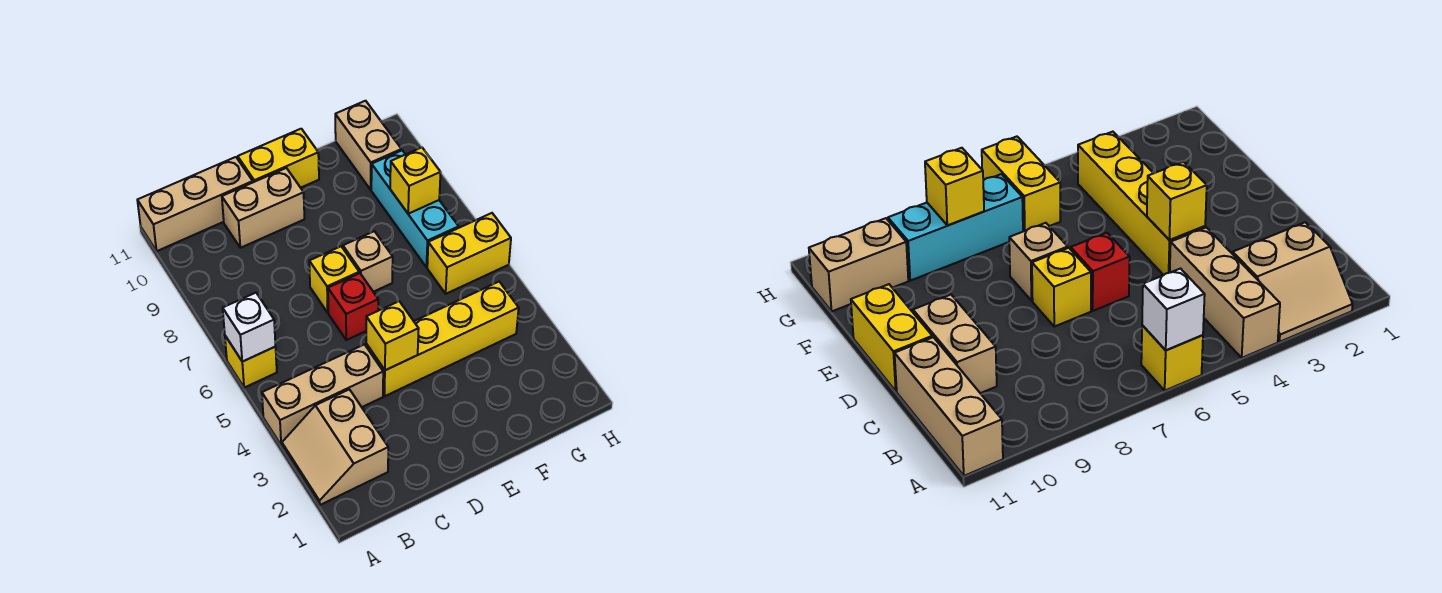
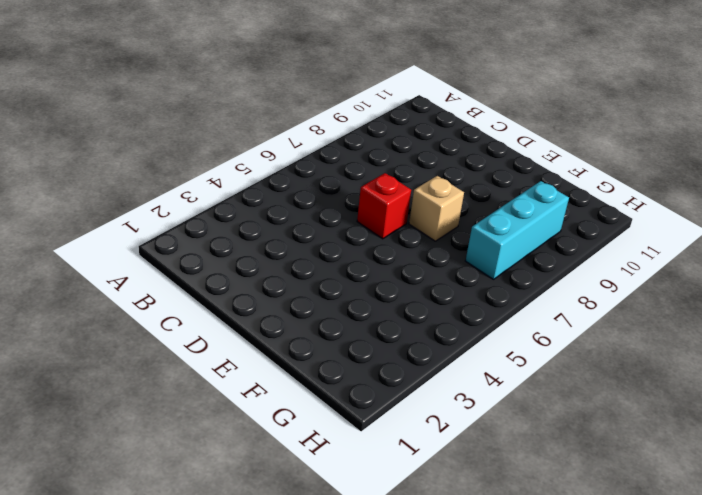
none -> tan slope A2:B3 level 1 top B
none -> tan brick A4:C4 level 1
none -> yellow brick A6 level 1

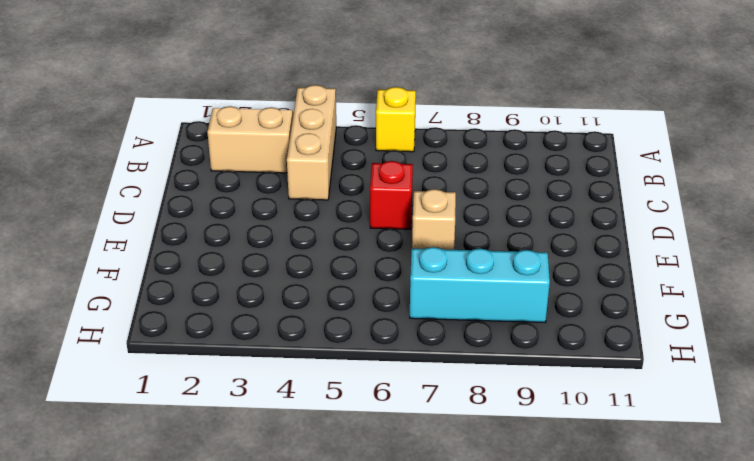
none -> tan brick A11:C11 level 1
none -> tan brick C10:D10 level 1
none -> yellow brick D4:G4 level 1

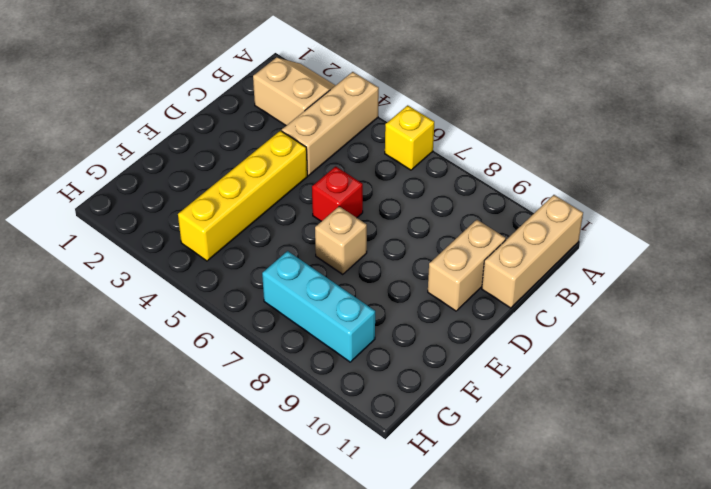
none -> yellow brick D7 level 1
none -> yellow brick D11:E11 level 1
none -> yellow brick G6:H6 level 1

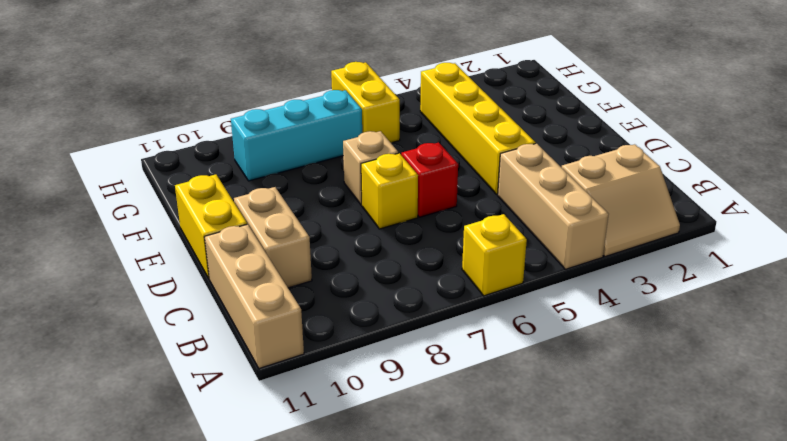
none -> tan brick G10:G11 level 1
none -> white brick A6 level 2
none -> yellow brick D4 level 2

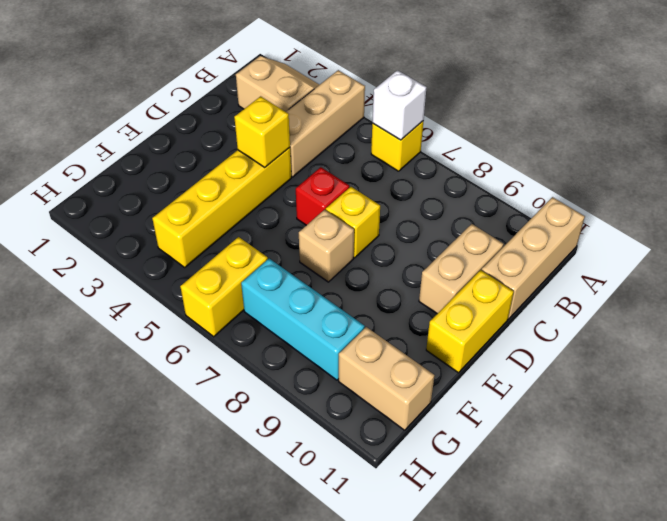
none -> yellow brick G8 level 2

